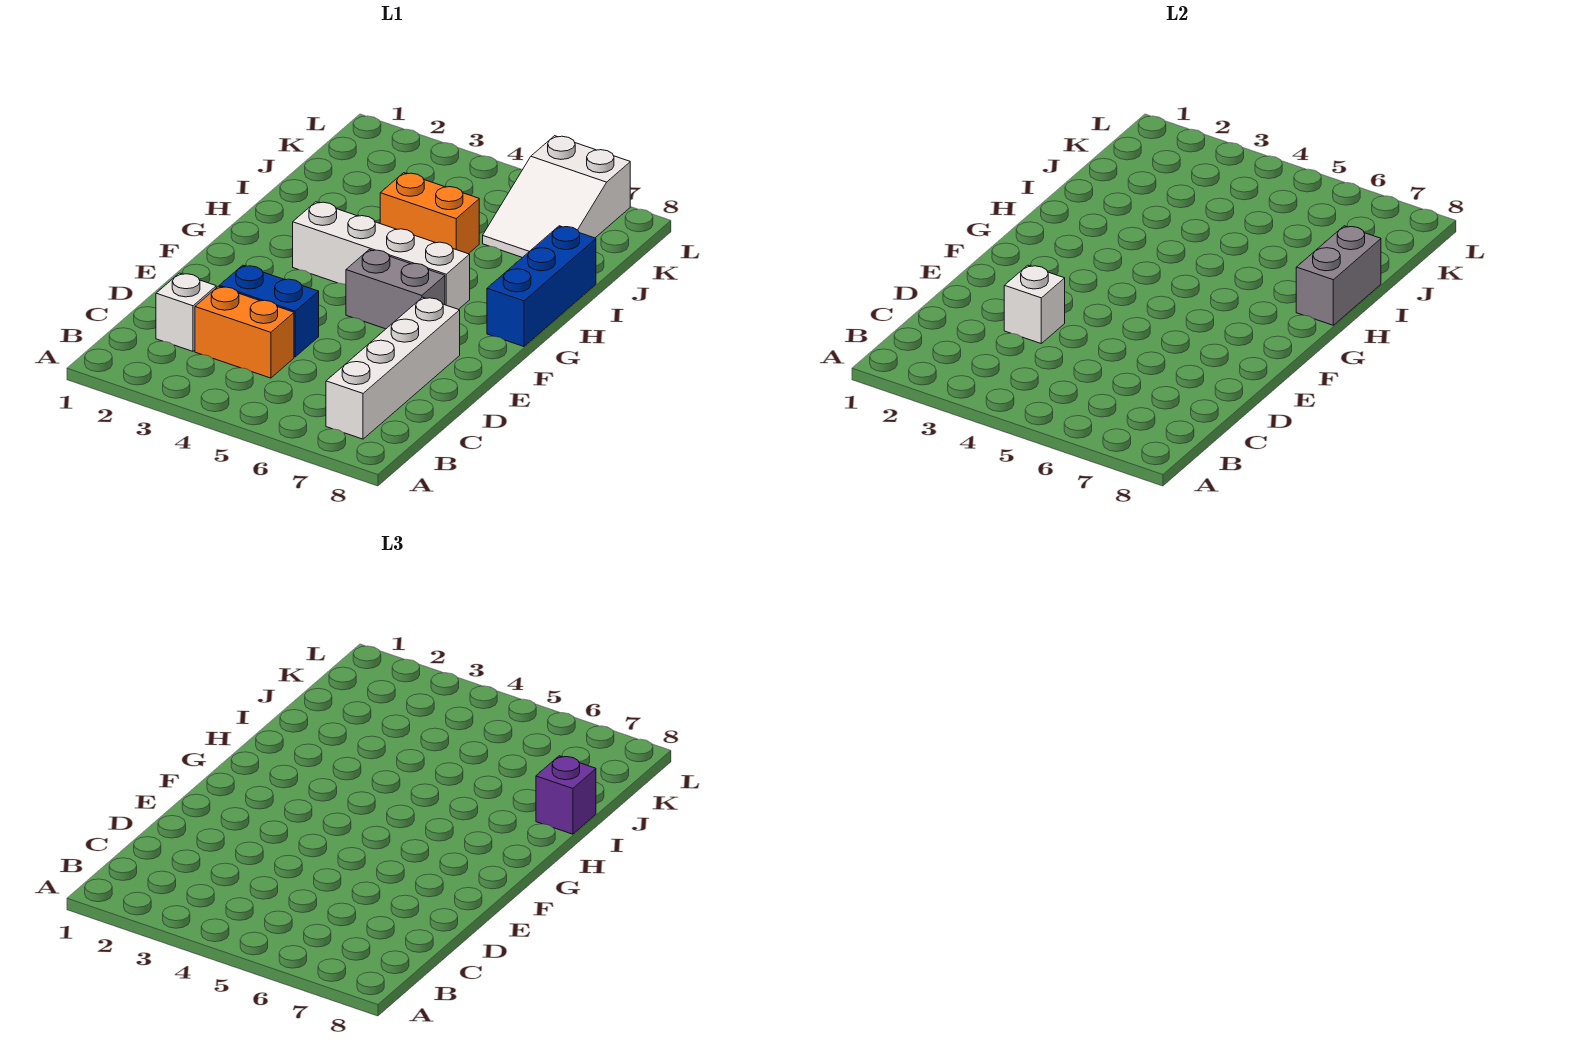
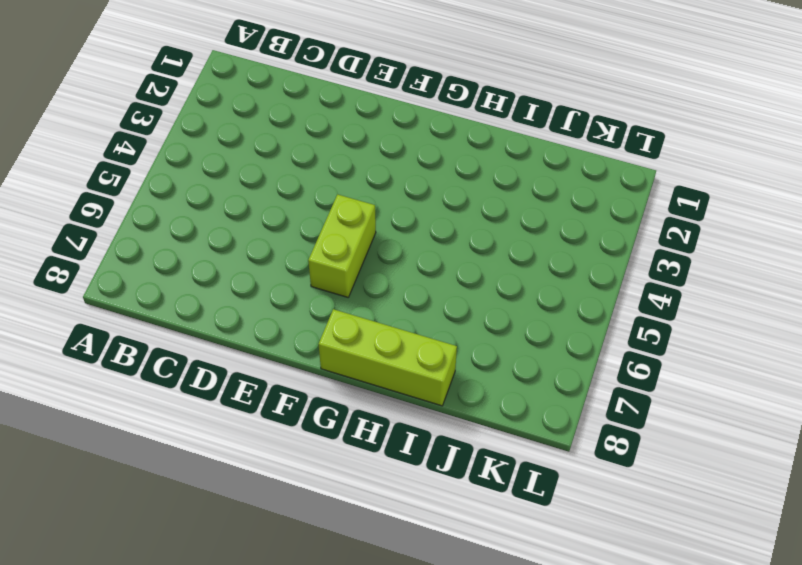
lime brick F5:F6 level 1 -> grey brick F5:F6 level 1
lime brick G8:I8 level 1 -> blue brick G8:I8 level 1
none -> white brick B7:E7 level 1
none -> white brick C2 level 1
none -> orange brick C3:C4 level 1

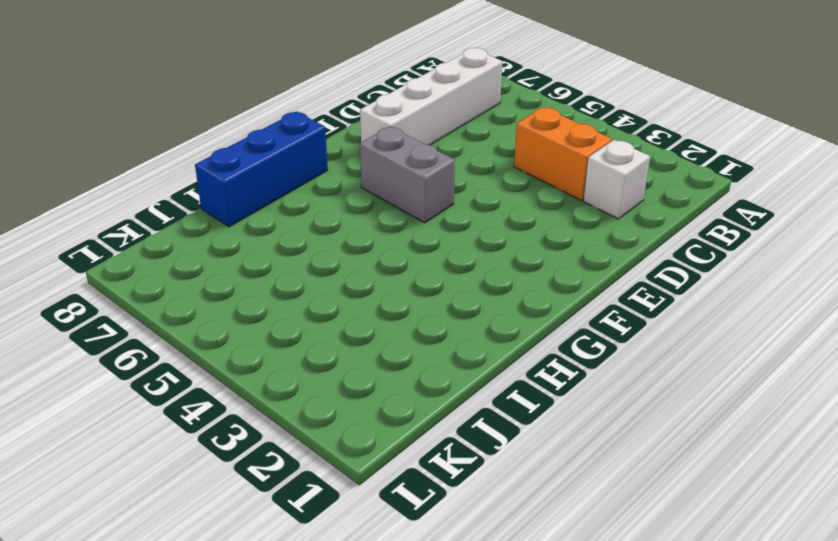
none -> blue brick D3:D4 level 1
none -> white brick G3:G6 level 1
none -> orange brick I4:I5 level 1

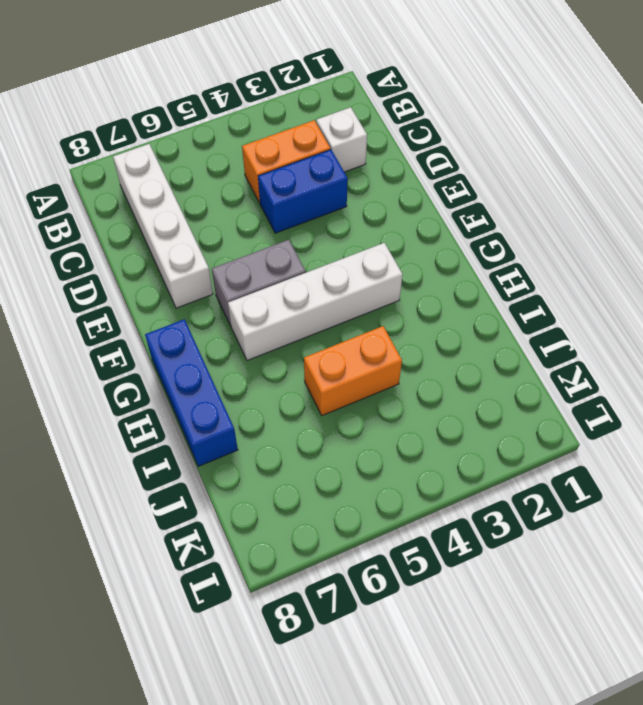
none -> white slope J6:L7 level 1 top L
none -> white brick D3 level 2
none -> grey brick H8:I8 level 2

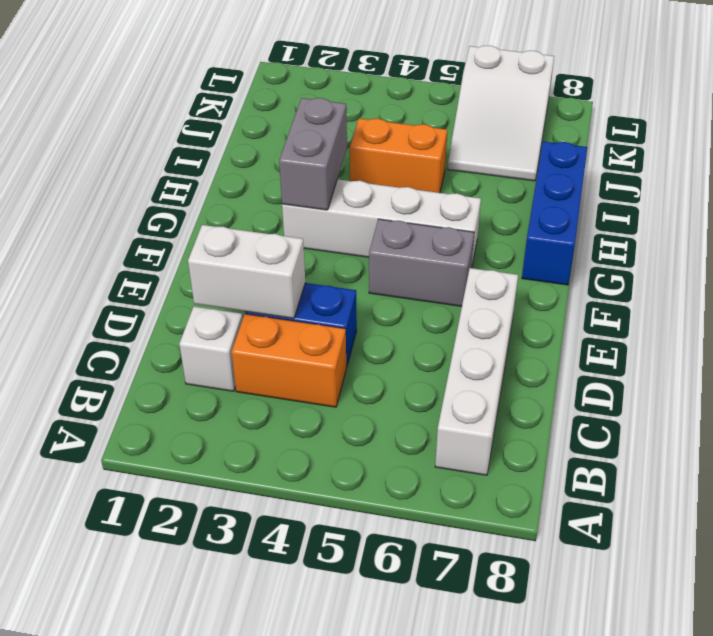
white brick D2:D3 level 2 -> white brick D3 level 2
grey brick G3:H3 level 2 -> grey brick H8:I8 level 2
none -> purple brick I8 level 3

